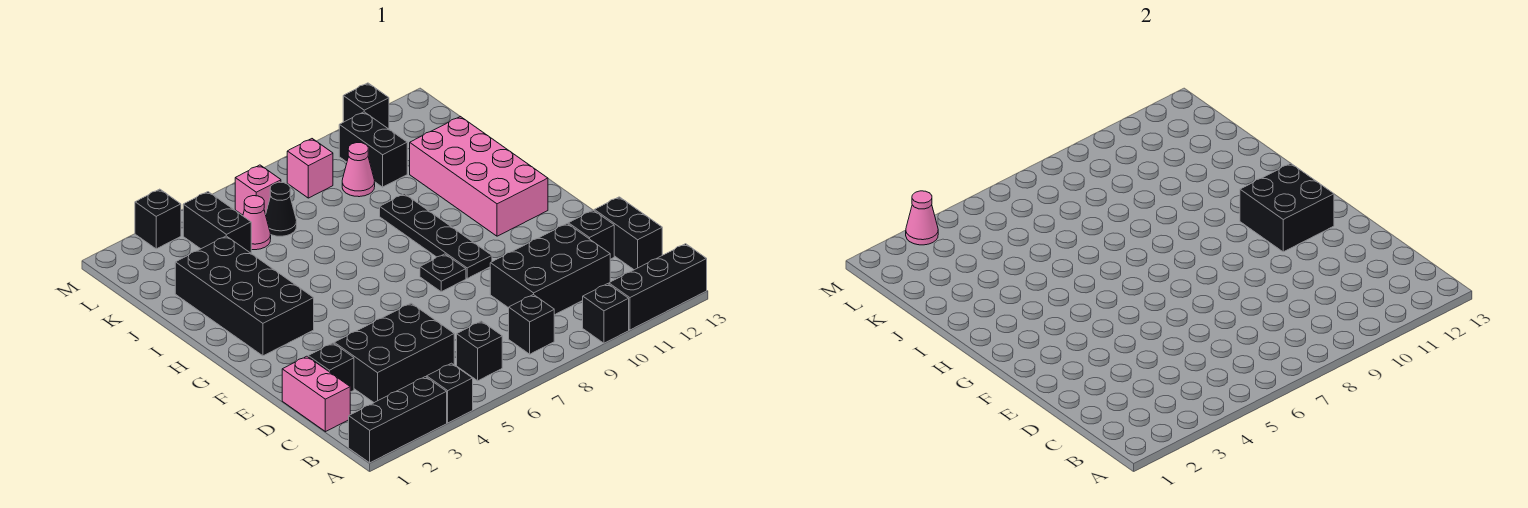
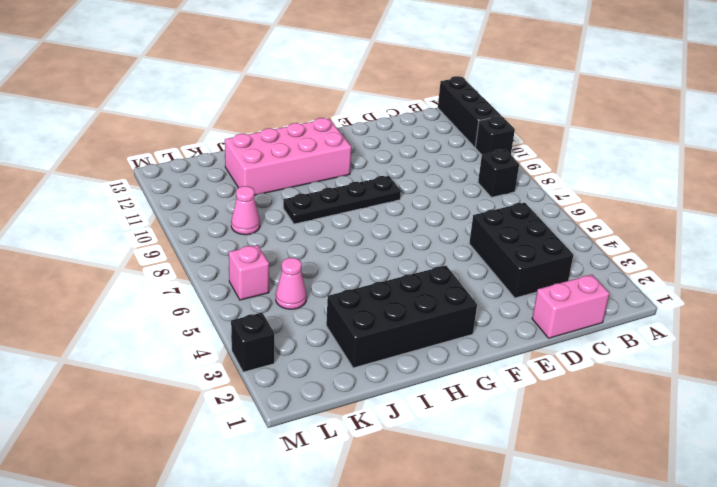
none -> black brick A1:A3 level 1
none -> black brick A4 level 1
none -> black brick B6 level 1

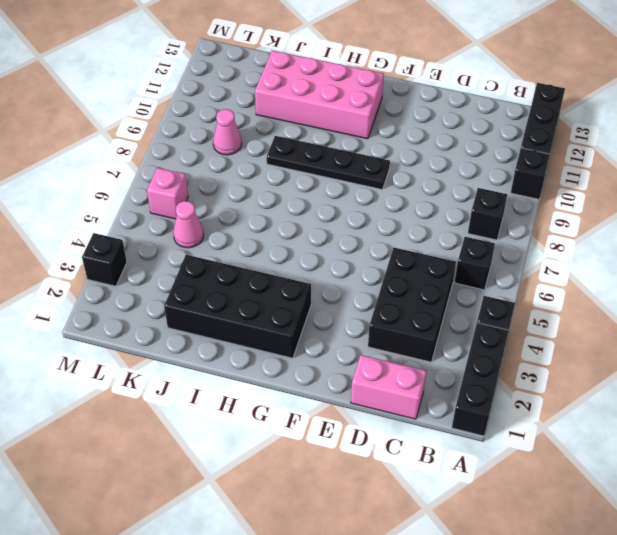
none -> black brick C9:D11 level 1
none -> black brick C13:D13 level 1
none -> black brick D2 level 1

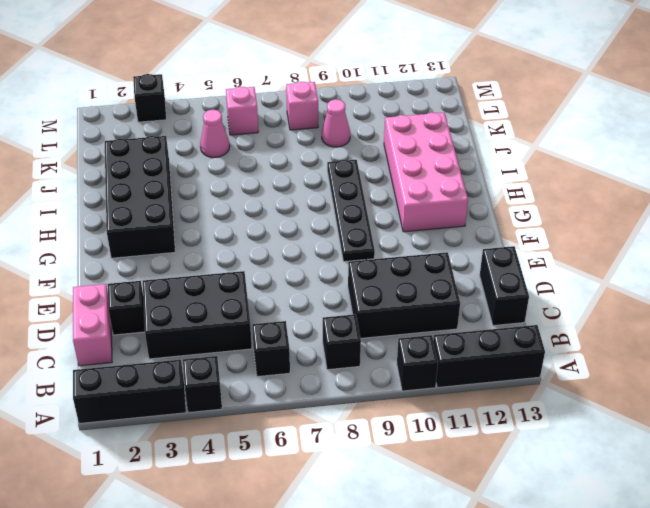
none -> black brick D12 level 1
none -> black plate F8 level 1
none -> black brick K4:L4 level 1

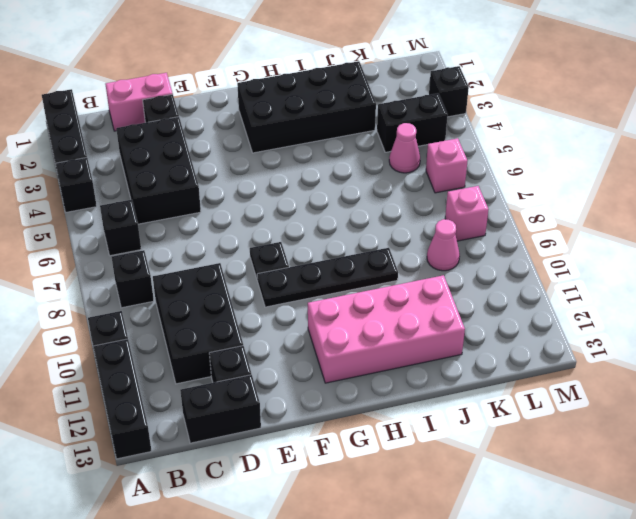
none -> black cone K6 level 1
none -> black brick K10:L10 level 1
none -> black brick M11 level 1

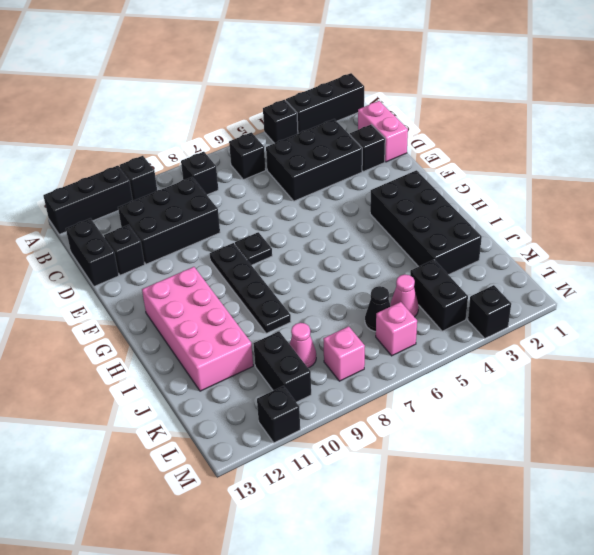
none -> black brick F11:G12 level 2
none -> pink cone M3 level 2

